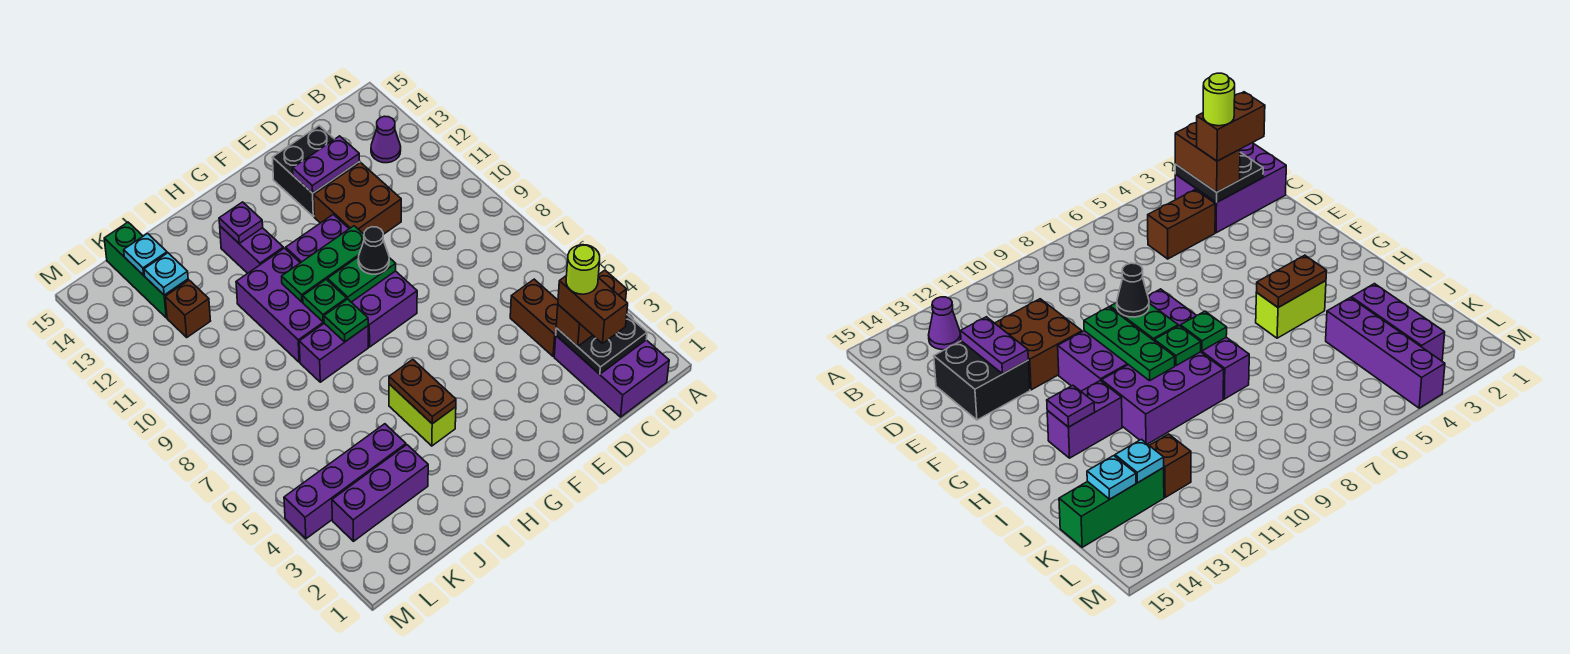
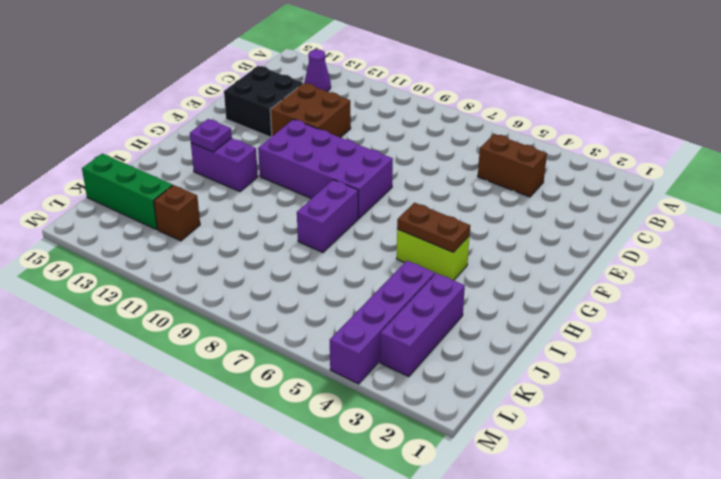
none -> purple brick B1:C3 level 1
none -> purple brick H9:I11 level 1
none -> black plate B2:C3 level 2

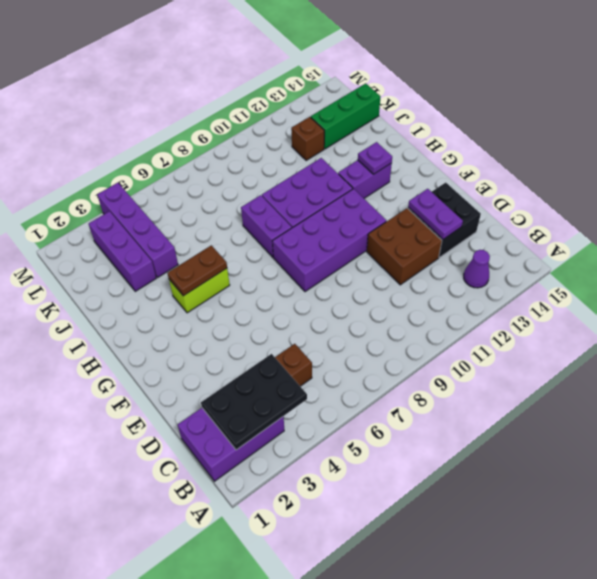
black plate B2:C4 level 2 -> black plate B2:C3 level 2
none -> green plate F9:G9 level 2
none -> green plate F10:H10 level 2
none -> green plate H8 level 2

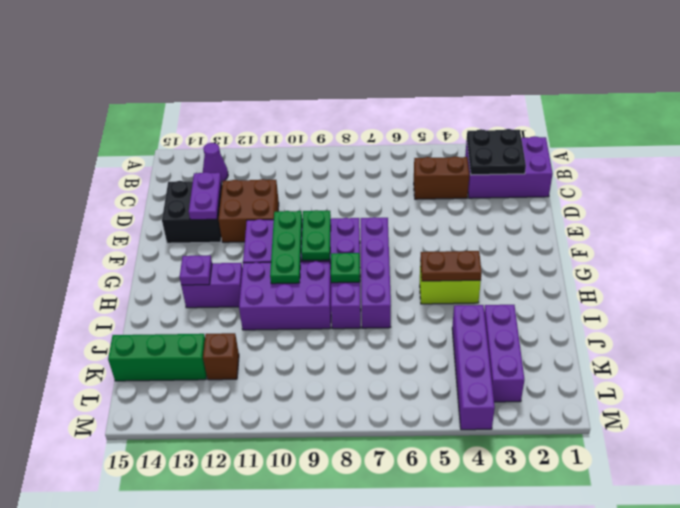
purple brick F7:I7 level 1 -> none
none -> green plate H9 level 2
none -> cyan plate K13 level 2
none -> cyan plate K14 level 2

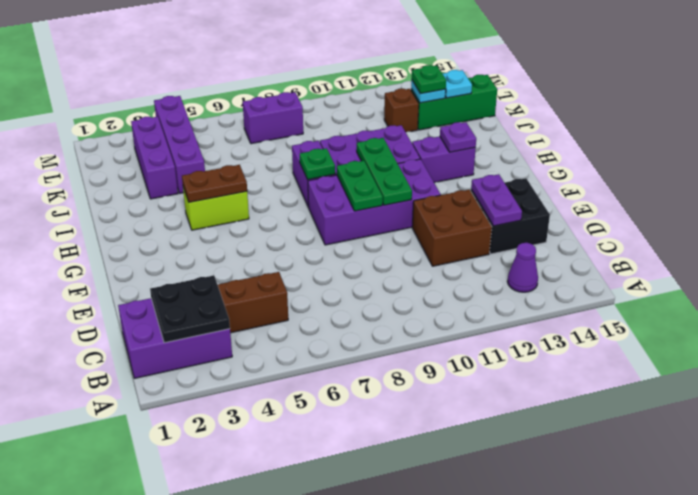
green plate K13 level 3 -> green plate H9 level 2
purple brick L7:L8 level 1 -> none
none -> brown brick B3:C3 level 3
none -> black cone F9 level 3
none -> brown brick C2:C3 level 4

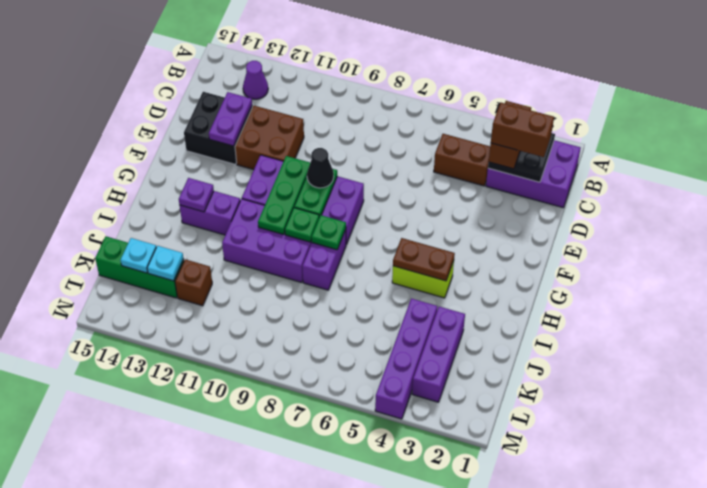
none -> lime round brick C3 level 5

